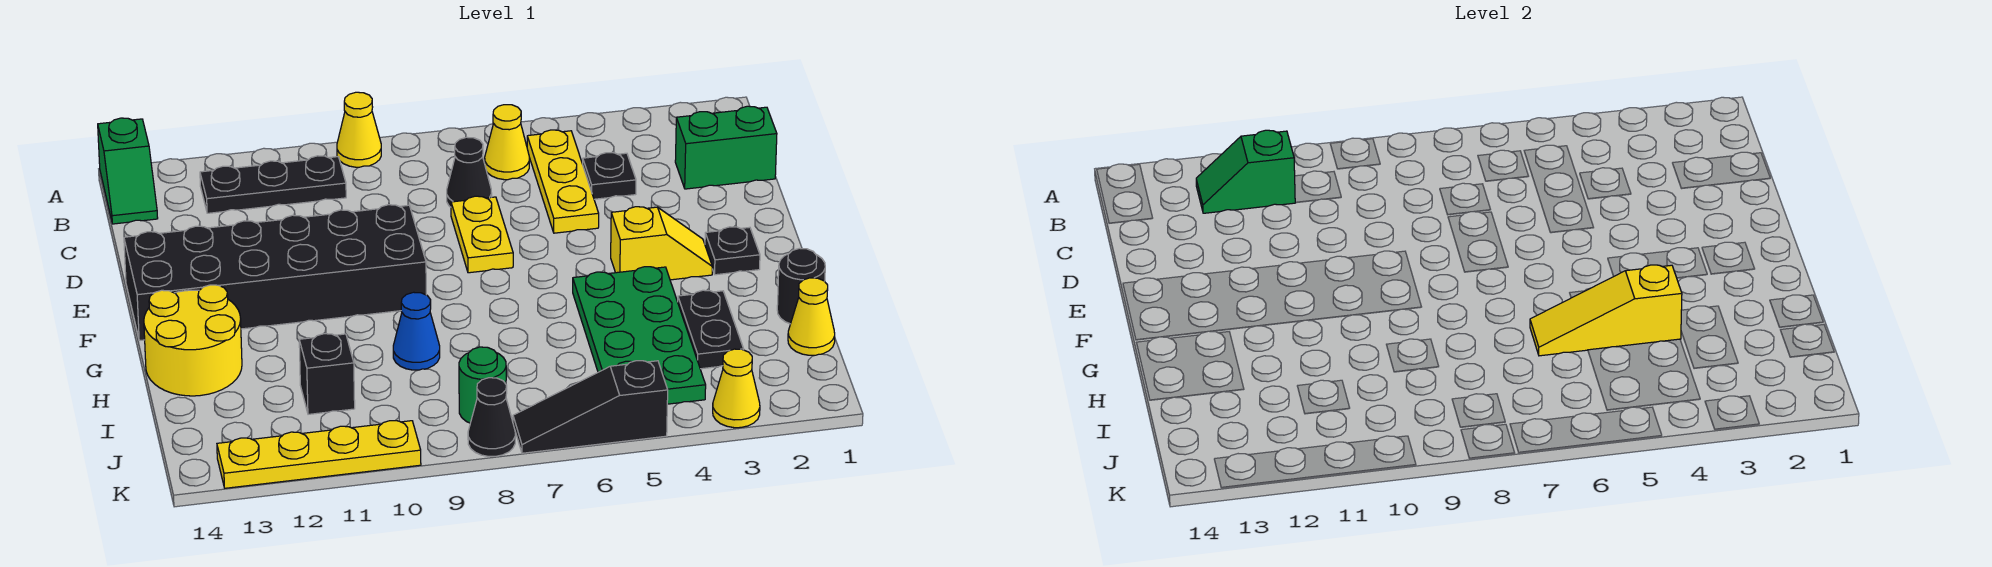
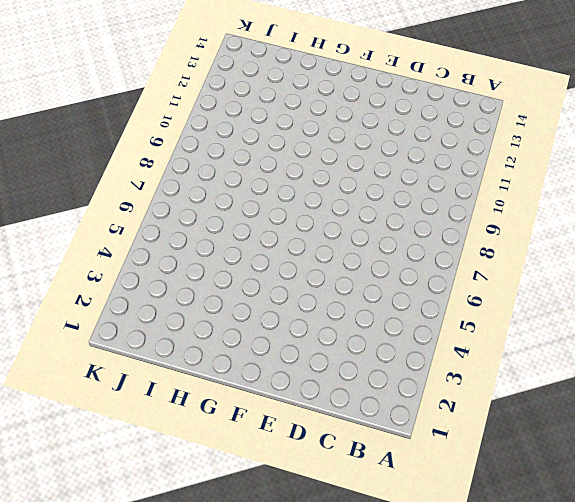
none -> yellow cone A9 level 1
none -> green slope A14:B14 level 1 top A
none -> yellow plate B5:D5 level 1

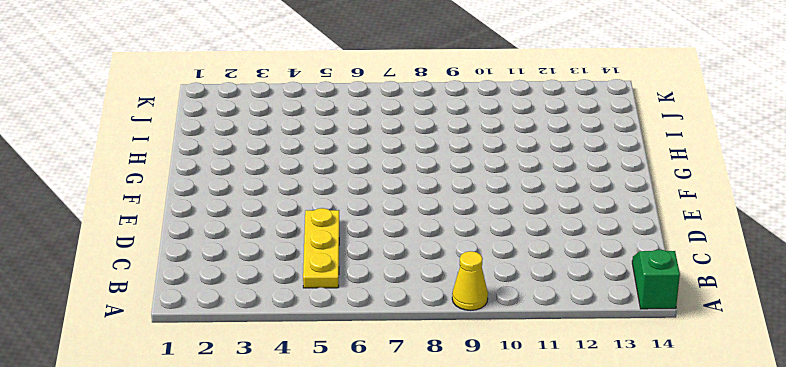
none -> yellow cone B6 level 1
none -> black plate B10:B12 level 1
none -> green brick C1:C2 level 1

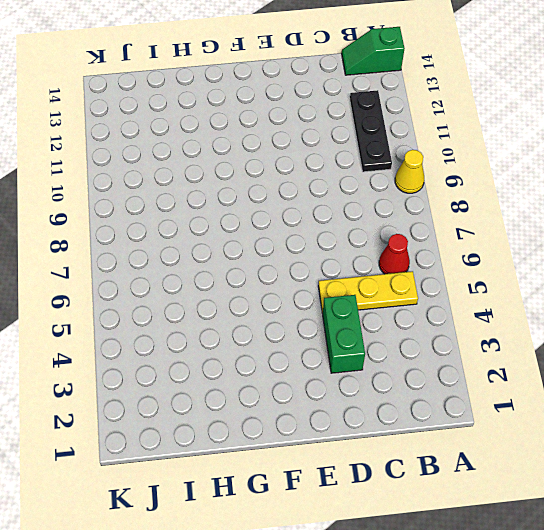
red cone B6 level 1 -> yellow cone B6 level 1
green brick D3:D4 level 1 -> green brick C1:C2 level 1
none -> black plate C4 level 1
none -> black cone C7 level 1
none -> yellow plate D7:E7 level 1

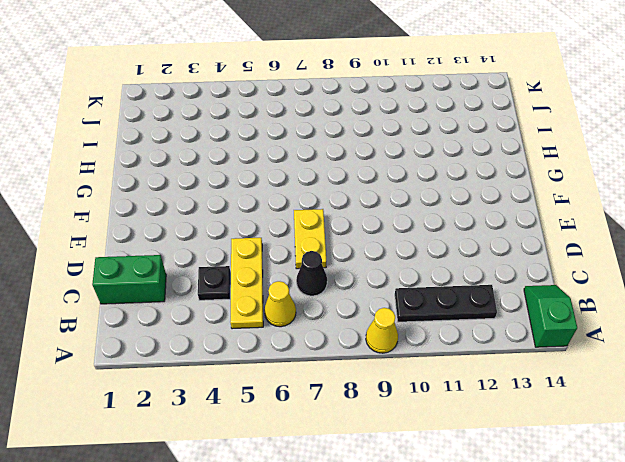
none -> black brick E9:F14 level 1
none -> black plate F2 level 1
none -> yellow slope F3:F4 level 1 top 4

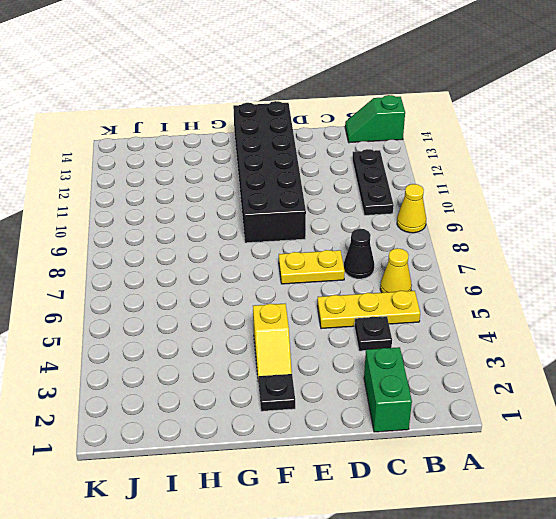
none -> green plate G4:J5 level 1
none -> yellow round brick G13:H14 level 1
none -> black round brick H1 level 1

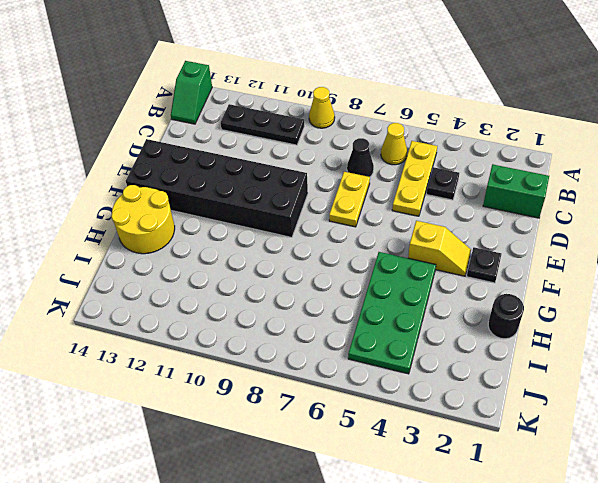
none -> black plate H3:I3 level 1
none -> blue cone H9 level 1
none -> yellow cone I1 level 1

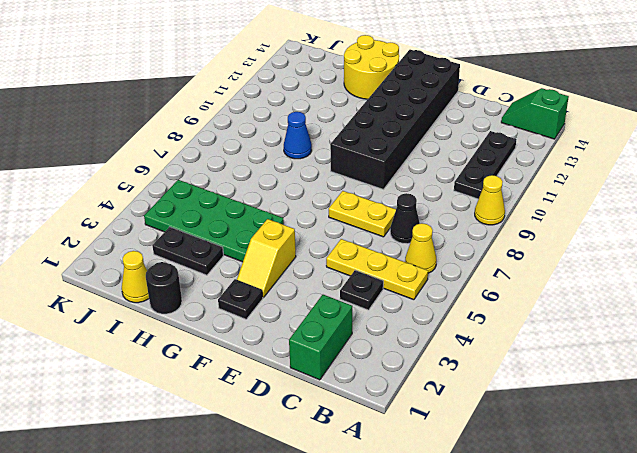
none -> black brick I11 level 1
none -> green round brick J8 level 1
none -> yellow cone K3 level 1

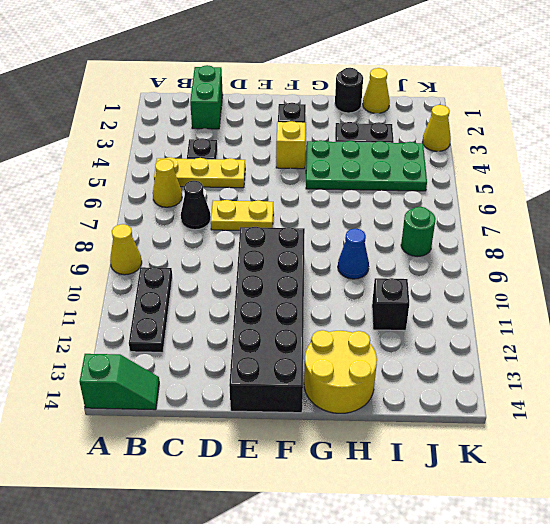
none -> black slope K5:K7 level 1 top 5
none -> black cone K8 level 1
none -> yellow plate K10:K13 level 1

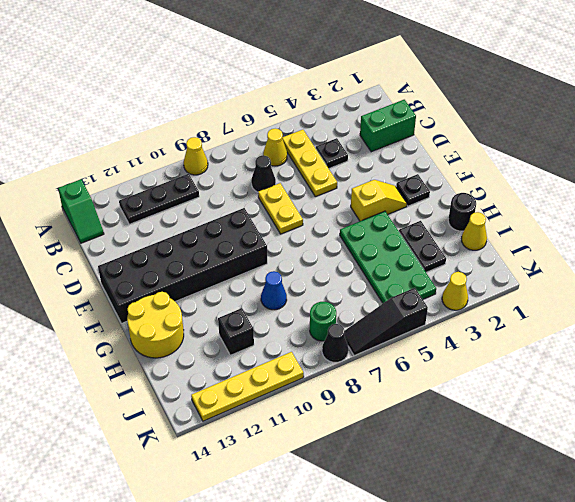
none -> green slope B11:B12 level 2 top 11
none -> yellow slope H4:H6 level 2 top 4

